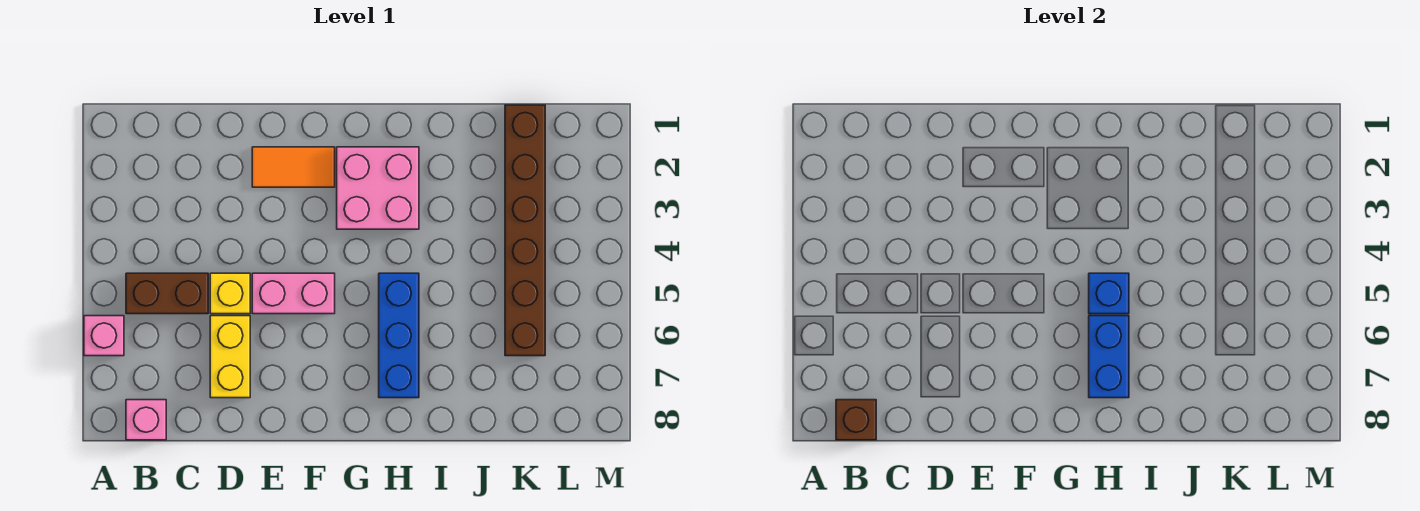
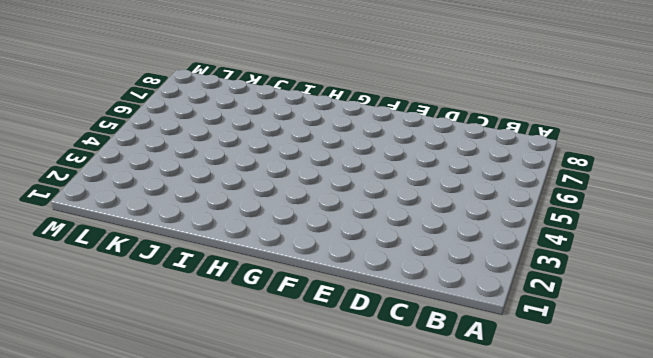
none -> pink brick A6 level 1
none -> brown brick B5:C5 level 1
none -> pink brick B8 level 1

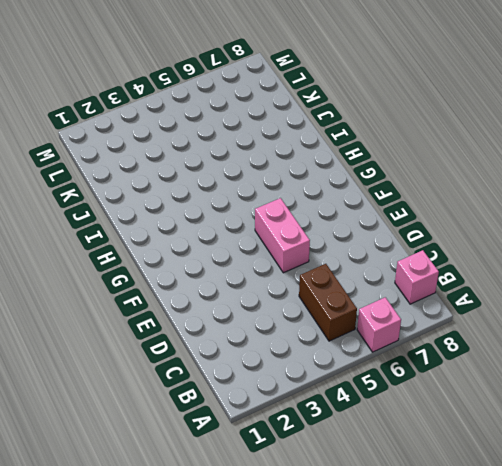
none -> yellow brick D5 level 1
none -> yellow brick D6:D7 level 1
none -> orange tile E2:F2 level 1

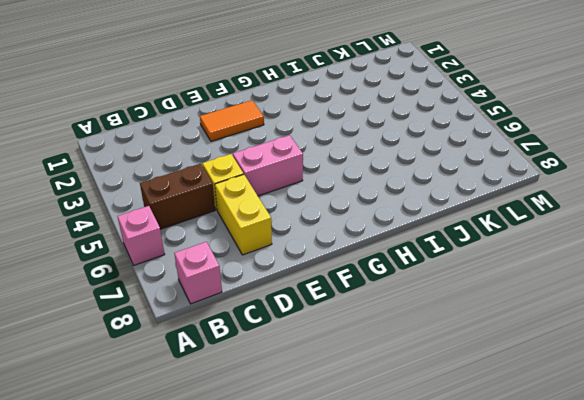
none -> pink brick G2:H3 level 1
none -> blue brick H5:H7 level 1
none -> brown brick K1:K6 level 1

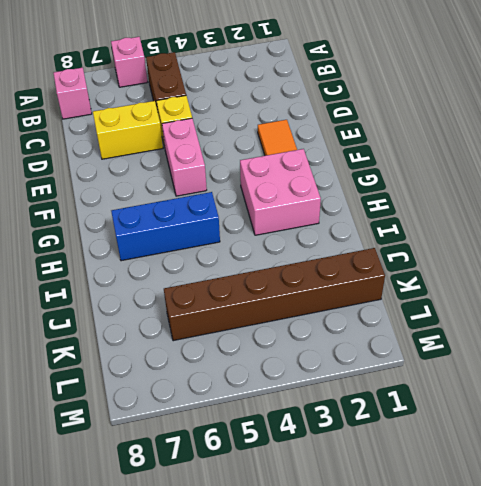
none -> brown brick B8 level 2
none -> blue brick H5 level 2
none -> blue brick H6:H7 level 2

